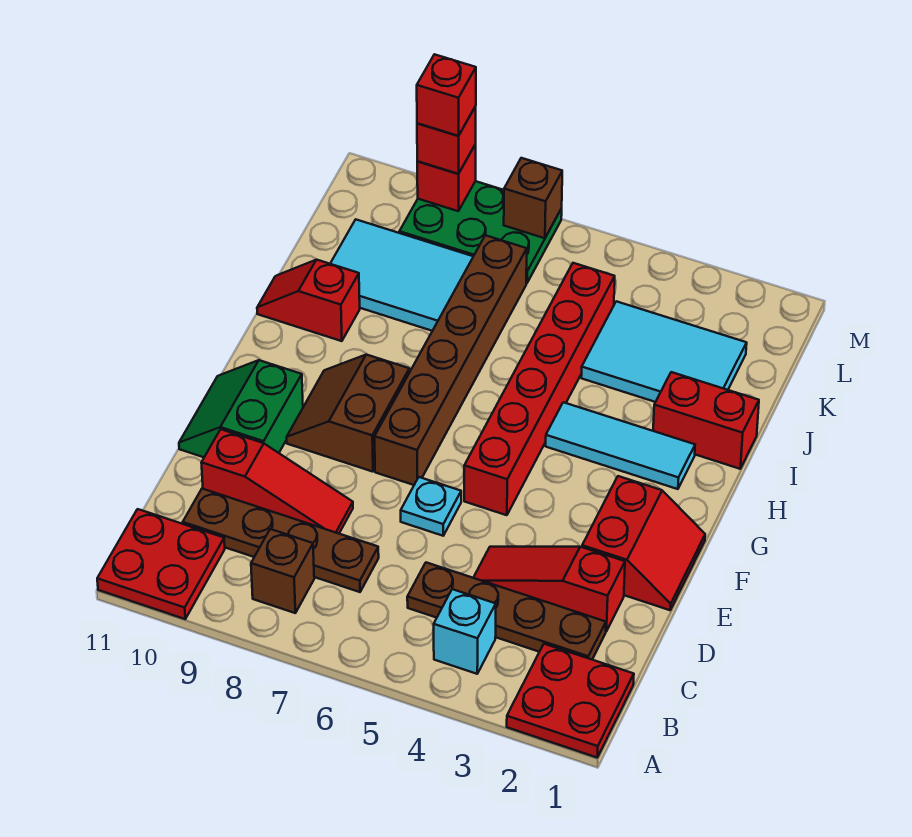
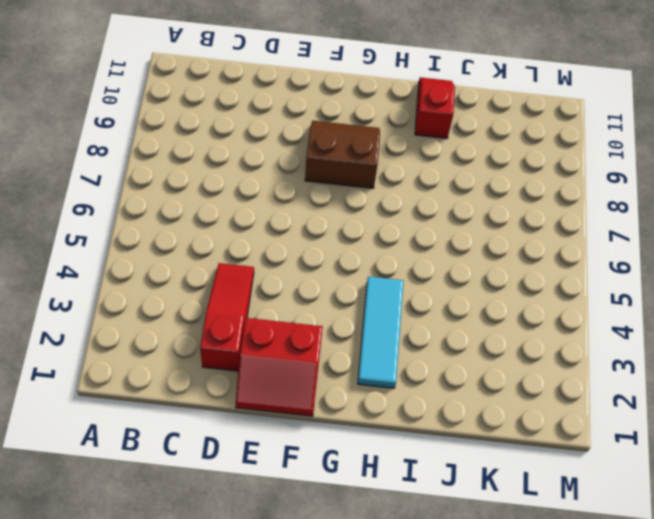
none -> red plate A1:B2 level 1
none -> red plate A10:B11 level 1
none -> cyan brick B4 level 1

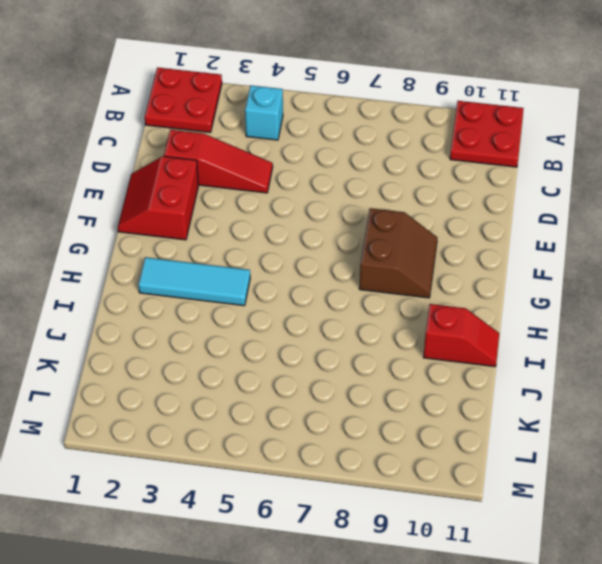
none -> brown brick B8 level 1
none -> brown plate C2:C5 level 1
none -> brown plate C7:C10 level 1

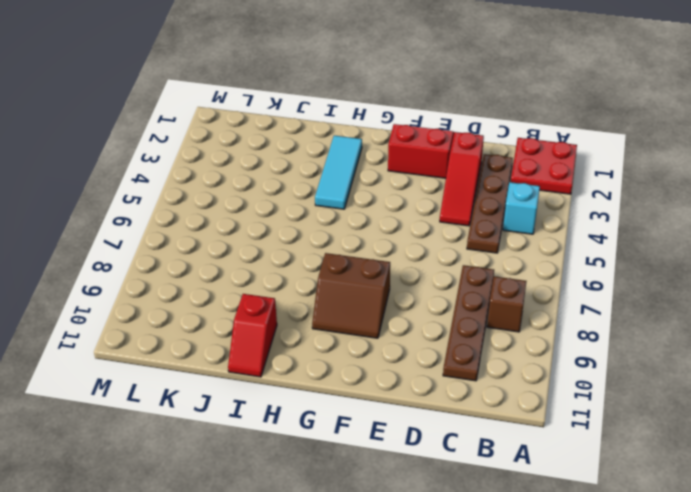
none -> red plate A10:B11 level 1
none -> red slope D8:D10 level 1 top 10
none -> cyan plate E6 level 1

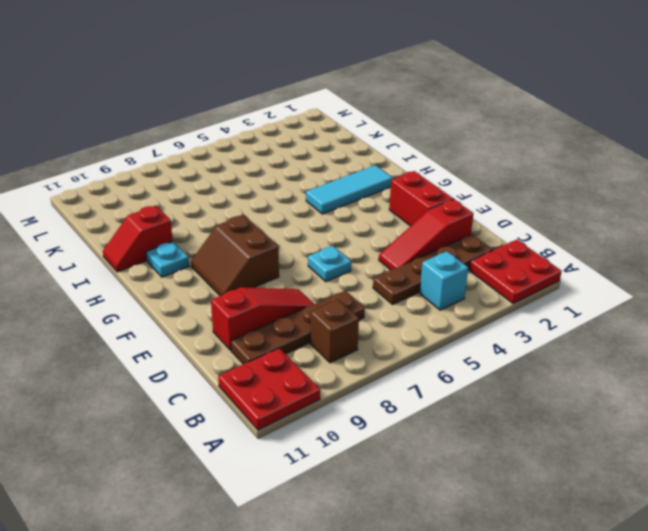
cyan plate H10 level 1 -> none
none -> green slope E10:F11 level 1 top 10
none -> red brick F5:K5 level 1
none -> brown brick F7:K7 level 1

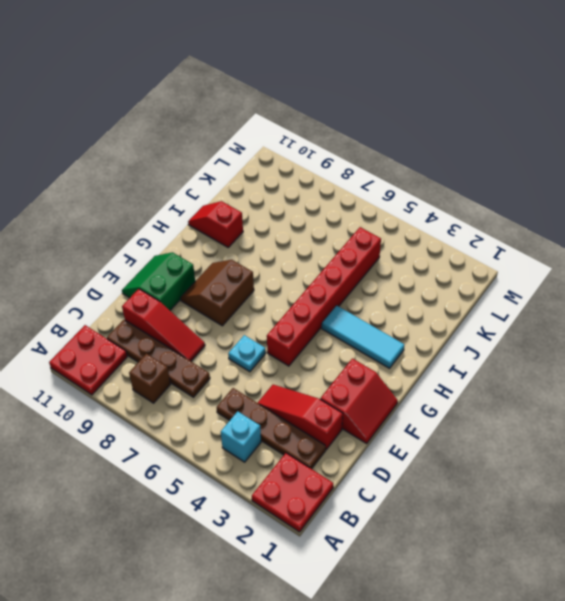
none -> brown brick F7:K7 level 1
none -> red brick I1:I2 level 1
none -> cyan tile J2:K4 level 1

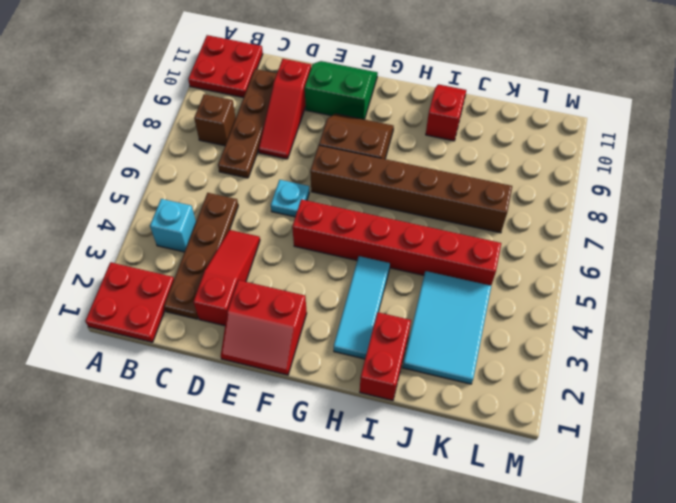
none -> cyan tile J8:K10 level 1
none -> green plate L7:M9 level 1
none -> brown brick M7 level 2

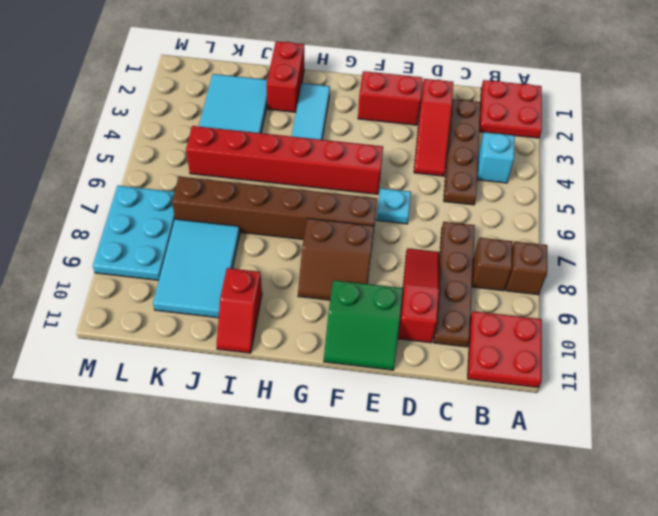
brown brick A8 level 1 -> brown brick M7 level 2
cyan plate L7:M9 level 1 -> green plate L7:M9 level 1
none -> red brick M9 level 2
none -> red brick M9 level 3
none -> red brick M9 level 4

